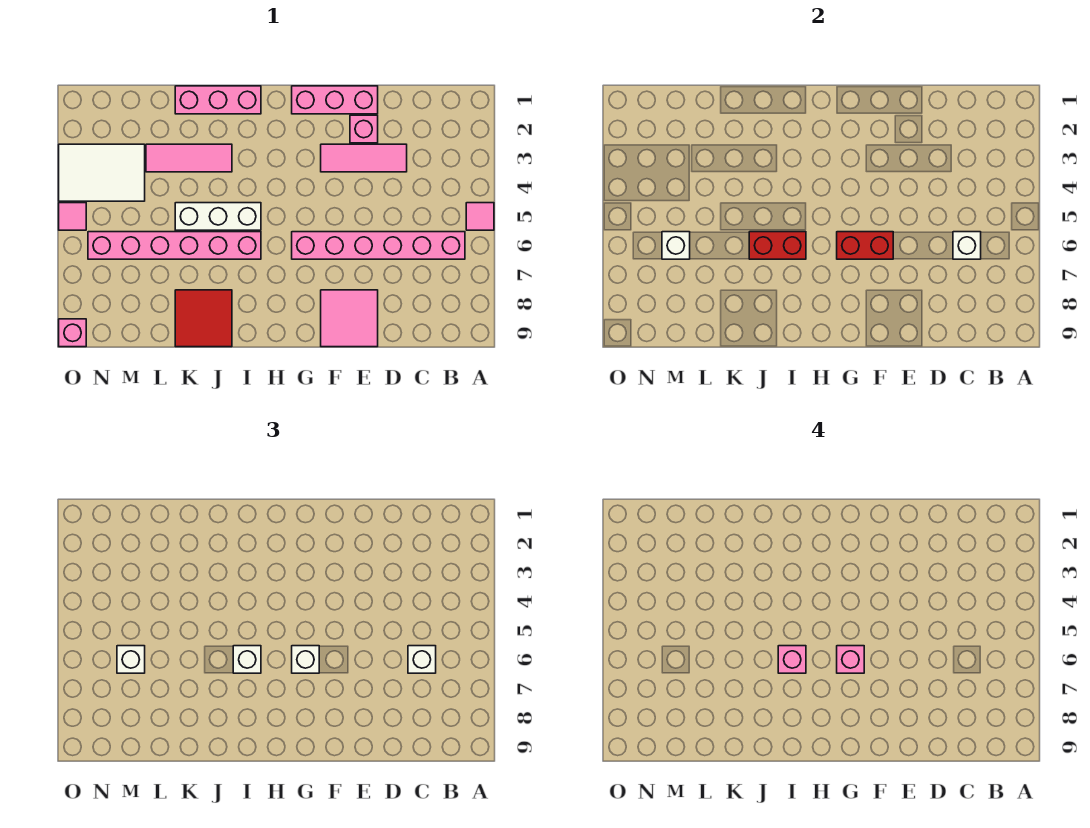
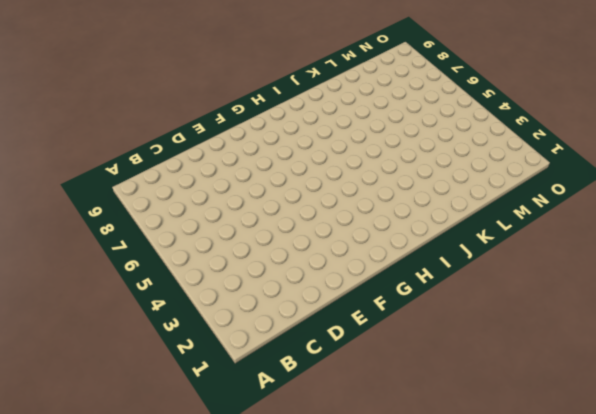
none -> pink tile A5 level 1
none -> pink brick B6:G6 level 1
none -> pink tile D3:F3 level 1

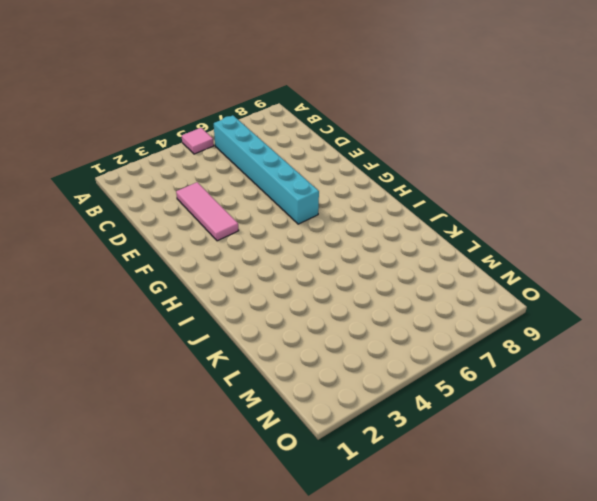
cyan brick B6:G6 level 1 -> pink brick B6:G6 level 1
none -> pink brick E1:G1 level 1
none -> pink brick E2 level 1
none -> pink tile E8:F9 level 1

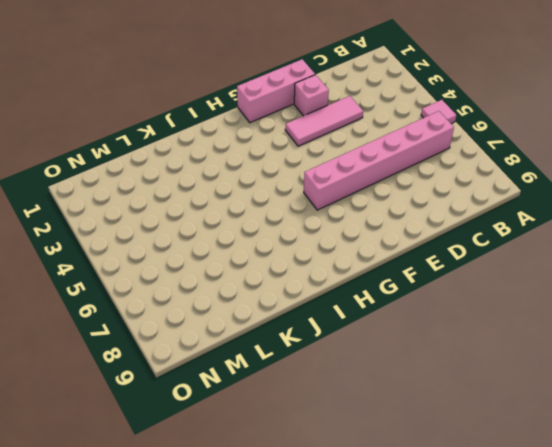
none -> pink tile E8:F9 level 1
none -> pink brick I1:K1 level 1
none -> white brick I5:K5 level 1

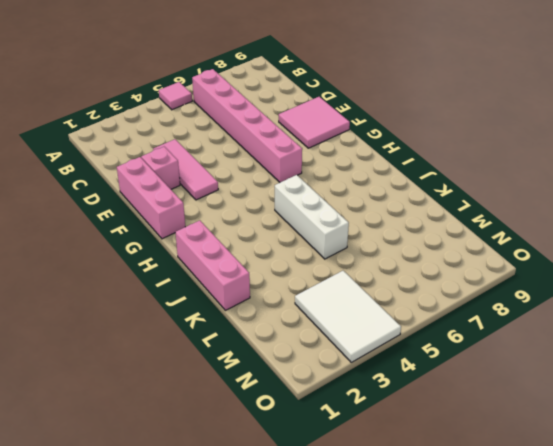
none -> pink brick I6:N6 level 1
none -> pink tile J3:L3 level 1
none -> red tile J8:K9 level 1

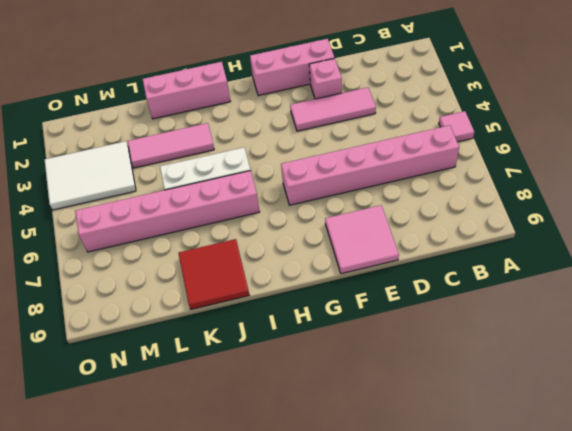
none -> pink tile O5 level 1
none -> pink brick O9 level 1
none -> white brick C6 level 2

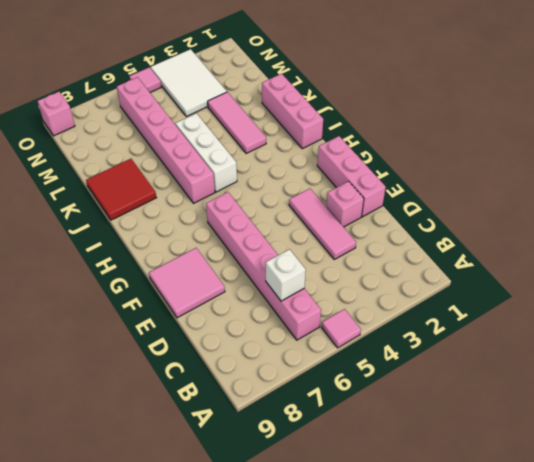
none -> red brick F6:G6 level 2
none -> red brick I6:J6 level 2
none -> white brick M6 level 2

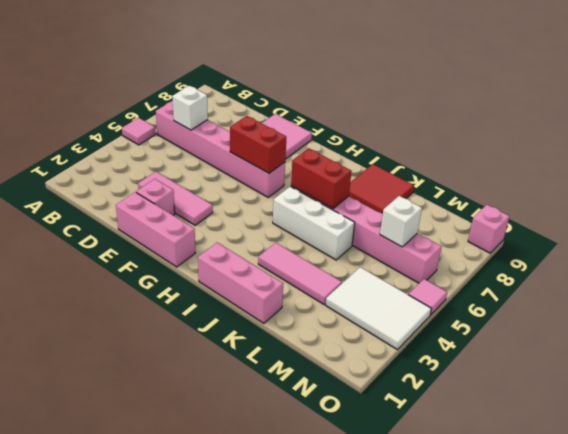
none -> white brick C6 level 3
none -> white brick G6 level 3
none -> white brick I6 level 3

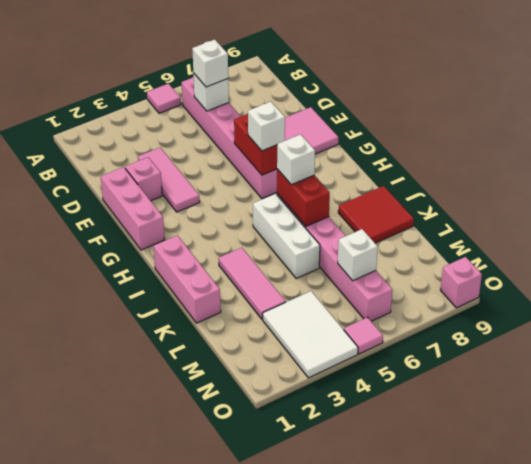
none -> white brick M6 level 3
none -> pink brick G6 level 4
none -> pink brick I6 level 4

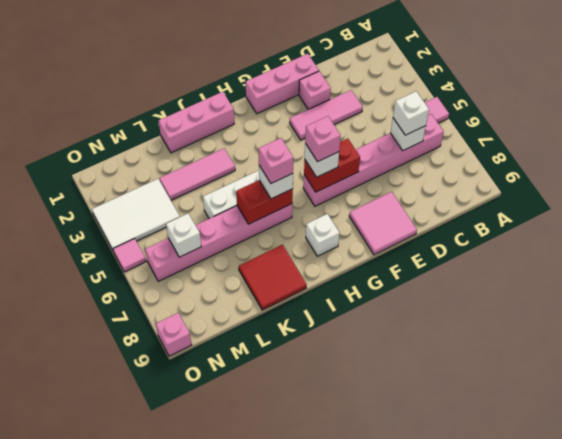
white brick H8 level 1 -> white brick M6 level 3

